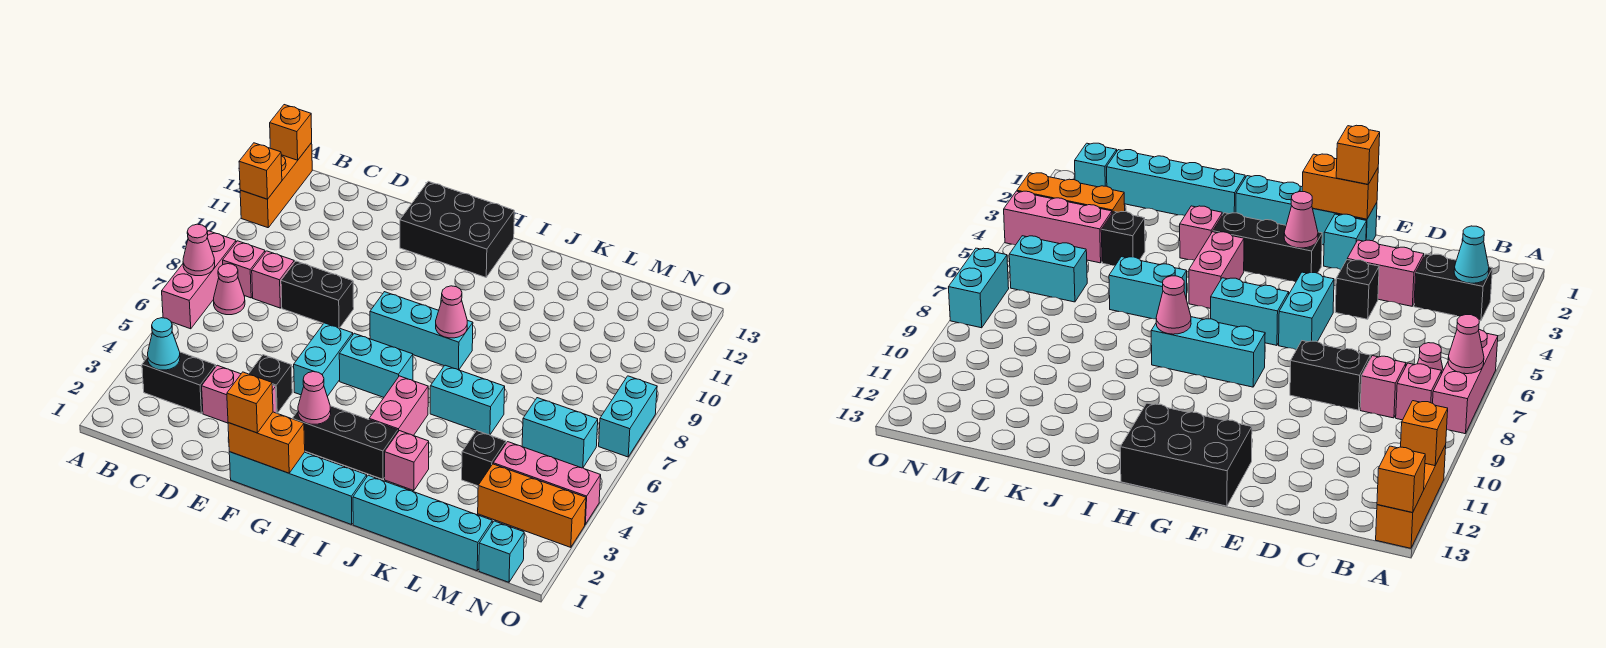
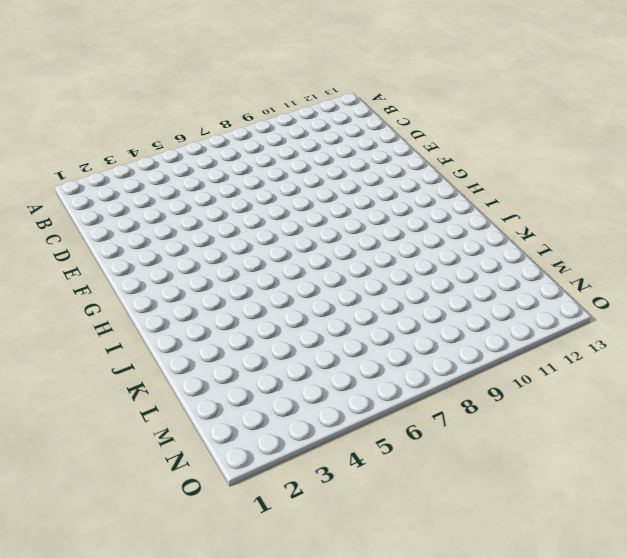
none -> pink brick A6:A8 level 1
none -> orange brick A11:A13 level 1
none -> black brick B3:C3 level 1
none -> pink cone B7 level 1

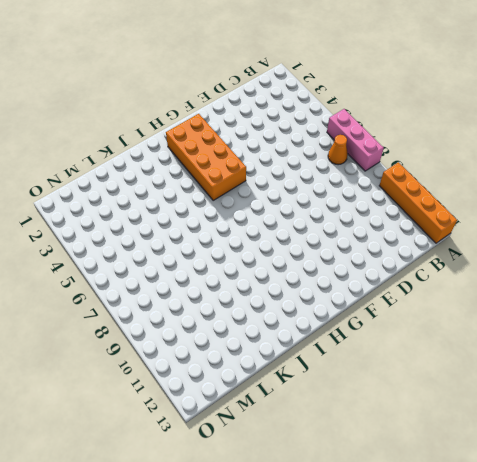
orange brick A10:A13 level 1 -> orange brick A11:A13 level 1
orange cone B7 level 1 -> pink cone B7 level 1
orange brick G2:H5 level 1 -> black brick G3:I3 level 1
none -> black brick B3:C3 level 1
none -> pink brick B8 level 1
none -> pink brick C8 level 1
none -> pink brick D3:E3 level 1

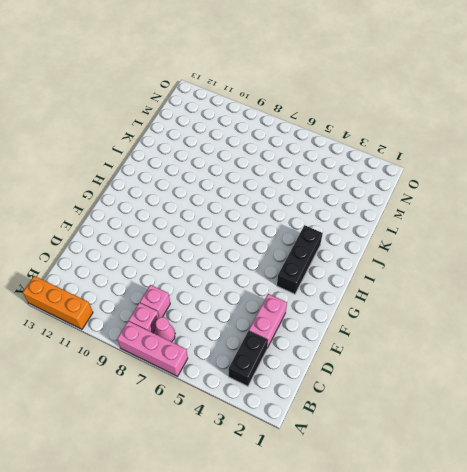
none -> black brick D8:E8 level 1
none -> black brick E4 level 1
none -> cyan brick F1:I1 level 1
none -> cyan brick F2 level 1

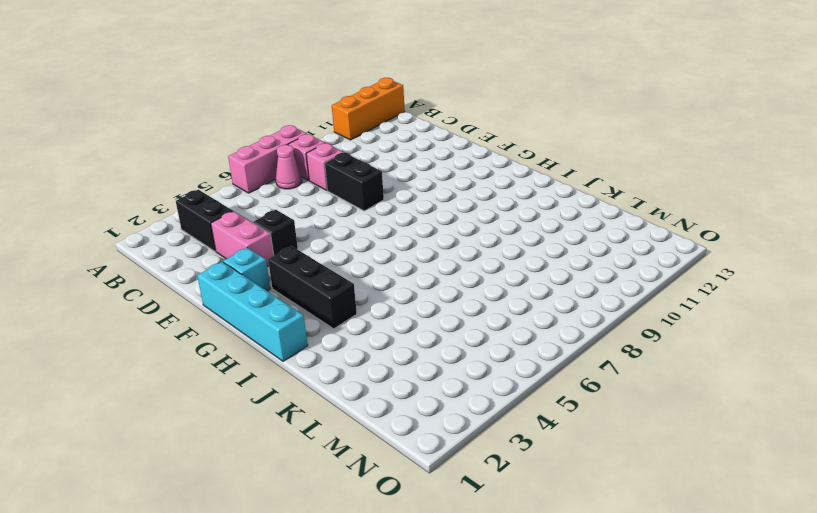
none -> cyan brick F5:F6 level 1
none -> black brick F12:H13 level 1
none -> cyan brick G6:H6 level 1
none -> cyan brick G8:I8 level 1

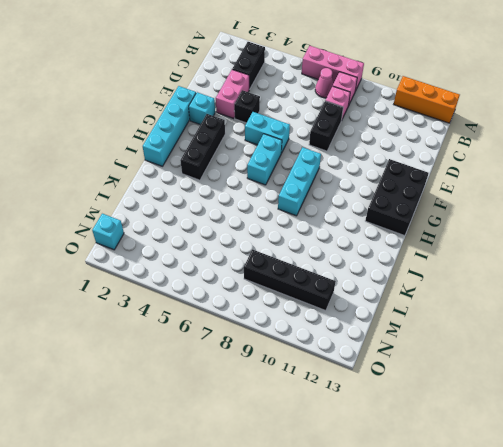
black brick M8:M11 level 1 -> none
none -> pink brick I4:I5 level 1
none -> cyan brick J1:M1 level 1
none -> pink brick J3 level 1
none -> cyan brick J6:K6 level 1

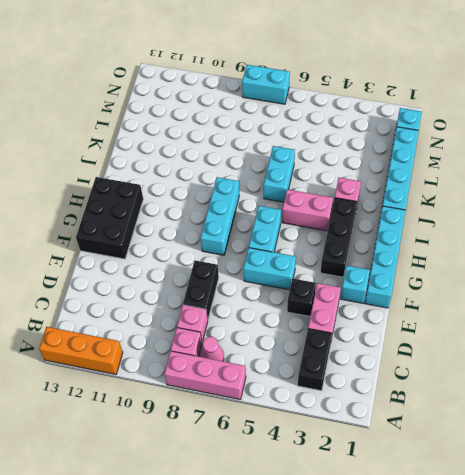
none -> black brick L4 level 1
none -> orange brick M3:O3 level 1
none -> pink brick M4:O4 level 1
none -> cyan brick M6:N6 level 1

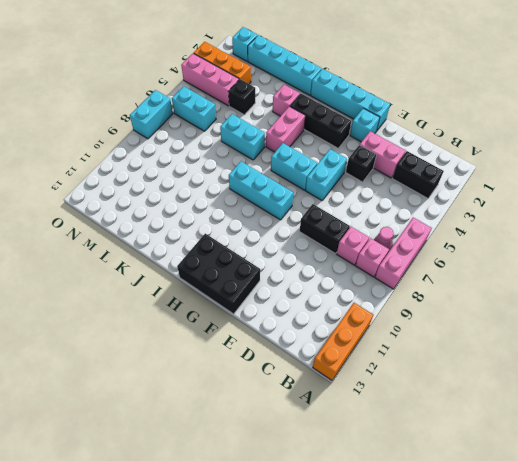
none -> pink cone A7 level 2
none -> orange brick A11 level 2
none -> orange brick A13 level 2
none -> cyan cone B3 level 2

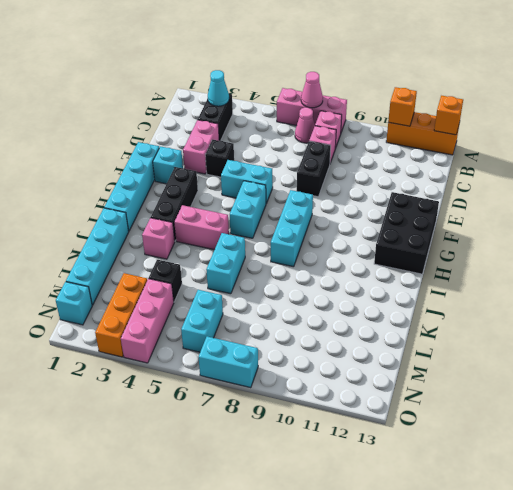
none -> orange brick F1:G1 level 2
none -> pink cone G3 level 2
none -> pink cone I8 level 2
none -> orange brick F1 level 3

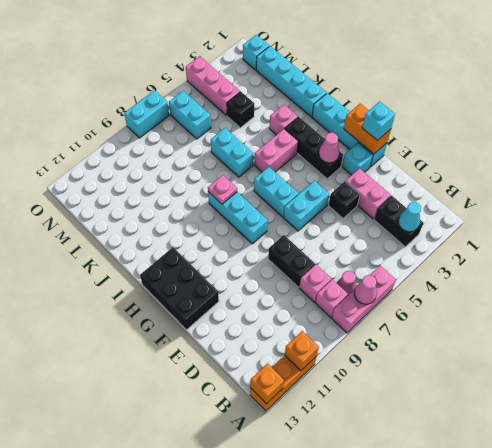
cyan brick F1 level 3 -> orange brick F1 level 3
pink plate I8 level 2 -> pink cone I8 level 2
none -> orange brick M3:O3 level 1

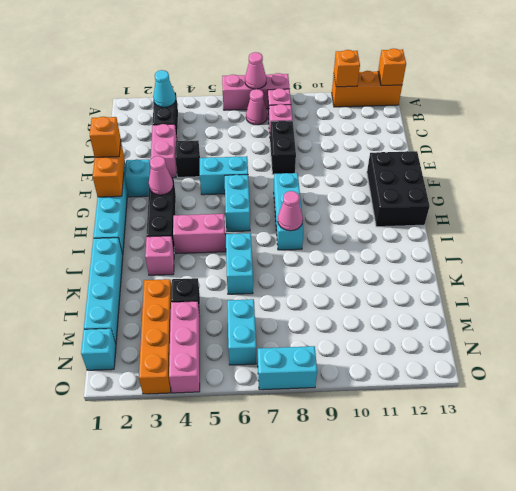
orange brick L3:O3 level 1 -> orange brick M3:O3 level 1

